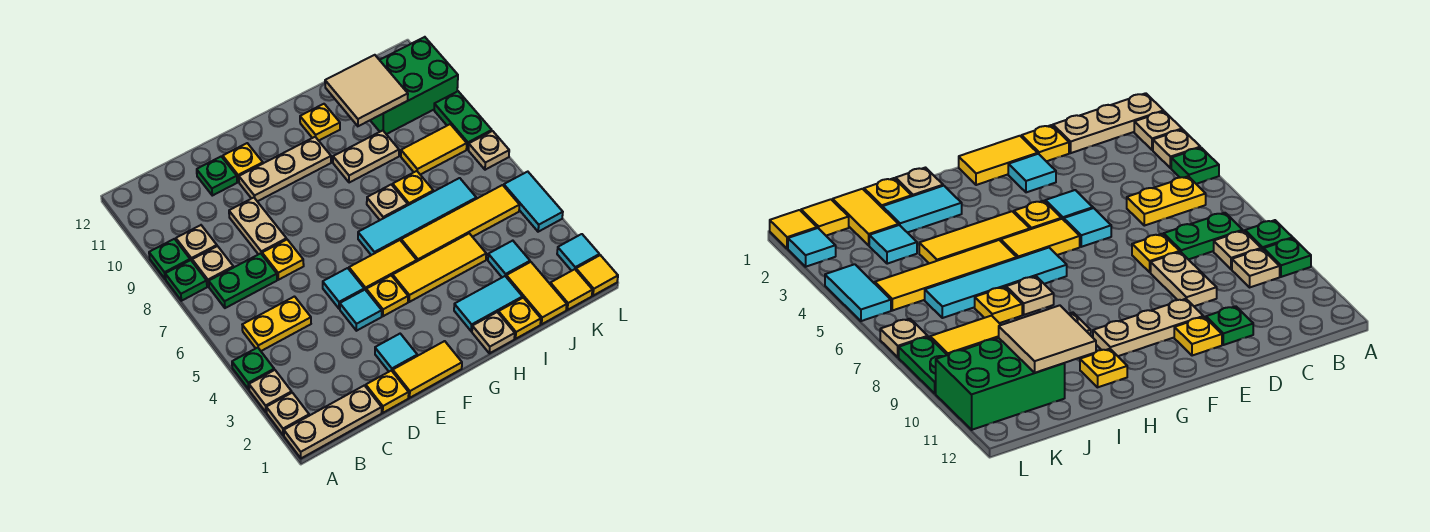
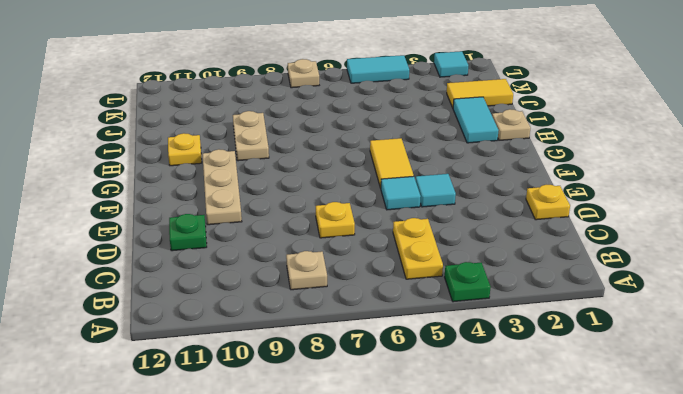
none -> tan plate A1:C1 level 1
none -> tan plate A2 level 1
none -> tan plate A3 level 1
none -> green plate A8 level 1

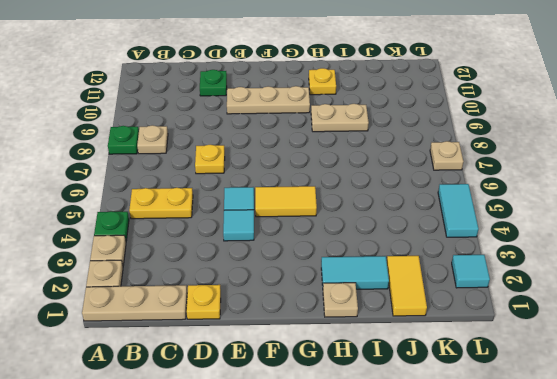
none -> green plate A9 level 1
none -> green plate B7:C7 level 1
none -> tan plate B9 level 1
none -> tan plate D8:D9 level 1

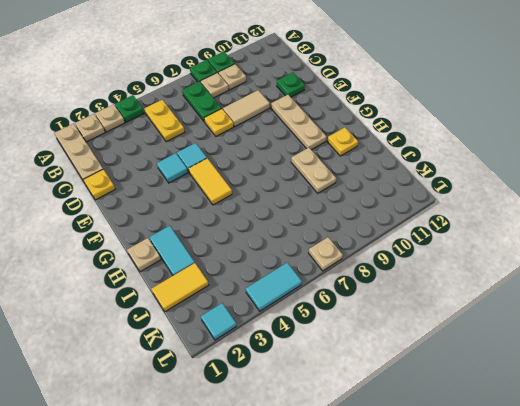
tan tile D8:D9 level 1 -> tan plate D8:D9 level 1
none -> yellow tile E1:F1 level 1
none -> cyan tile E2 level 1
none -> yellow plate E11 level 1
none -> yellow plate F4 level 1

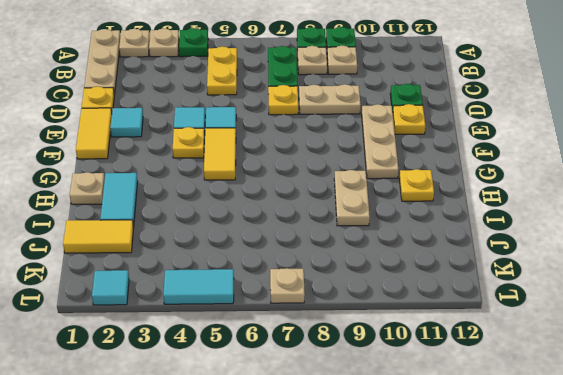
none -> yellow tile G4:I4 level 1
none -> cyan tile G6:J6 level 1
none -> yellow tile H5:K5 level 1
none -> tan plate H7 level 1

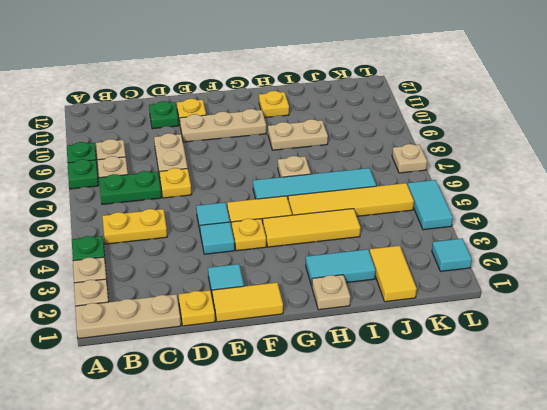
none -> yellow plate I1 level 1
none -> yellow plate I7 level 1
none -> cyan tile J3 level 1
none -> yellow tile J8:K8 level 1

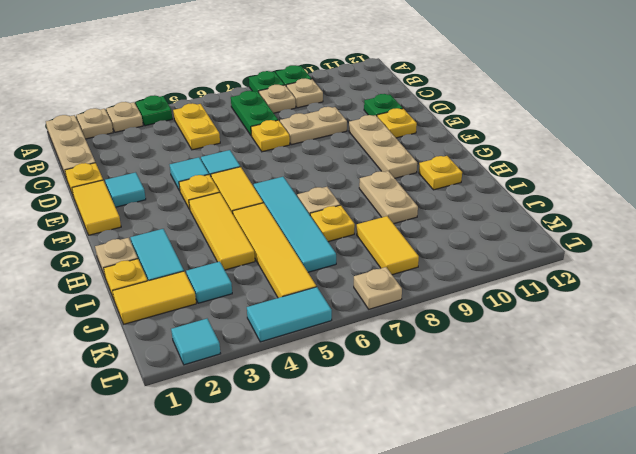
none -> green brick J10:L11 level 1
none -> yellow tile K1 level 1
none -> yellow tile L1 level 1
none -> green plate L8:L9 level 1

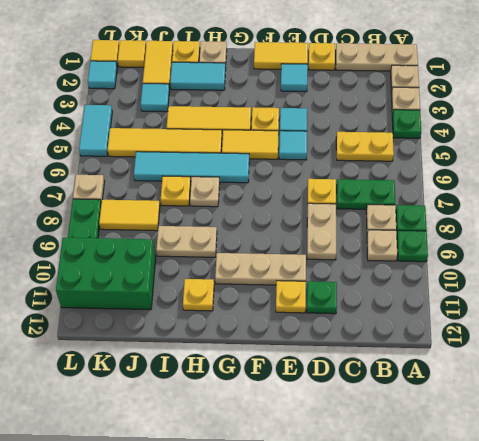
none -> tan tile I10:J11 level 2

